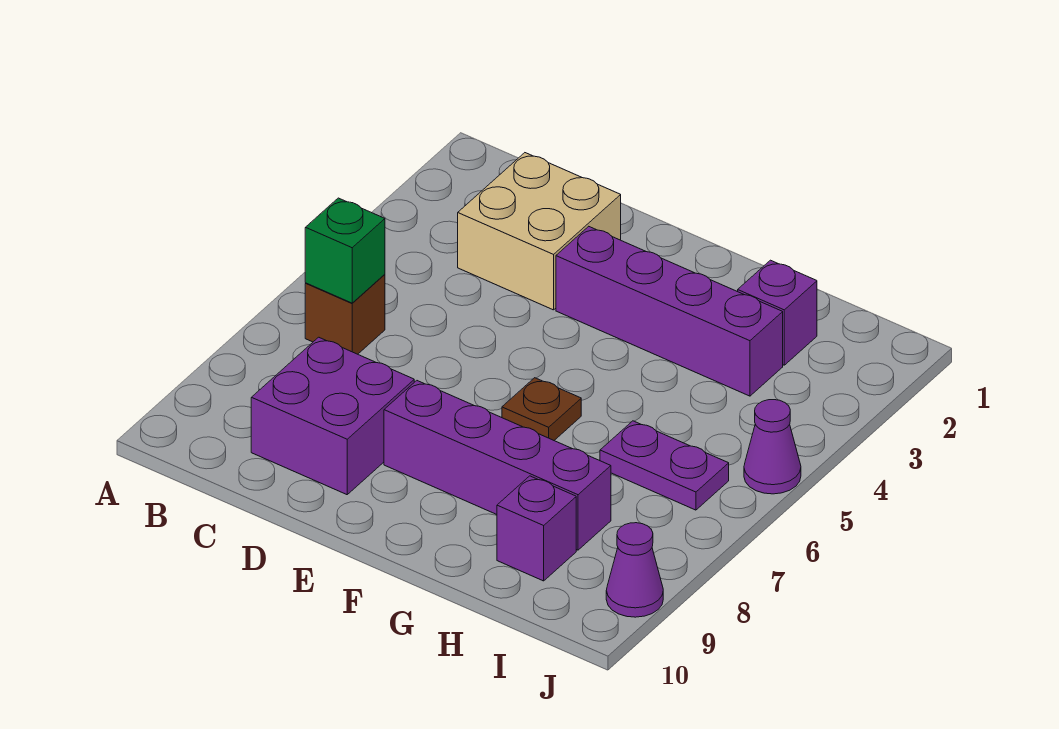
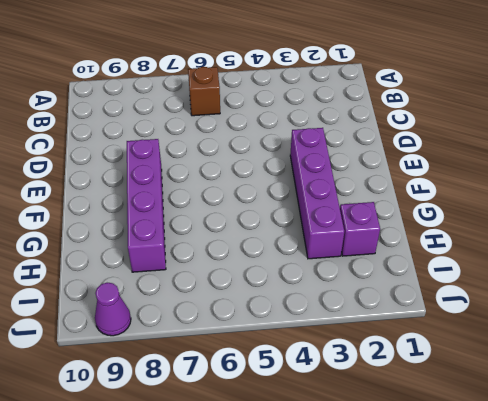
none -> tan brick C2:D3 level 1
none -> purple brick C8:D9 level 1
none -> brown plate F6 level 1

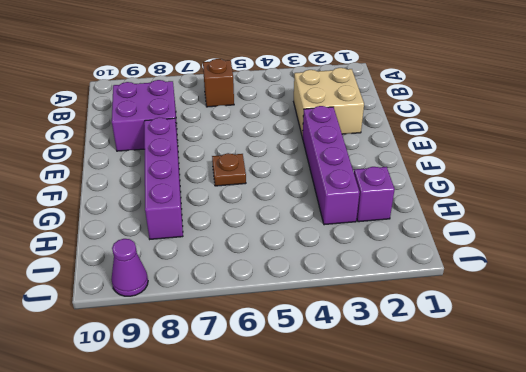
none -> purple plate H6:I6 level 1
none -> purple brick H9 level 1
none -> purple cone J5 level 1

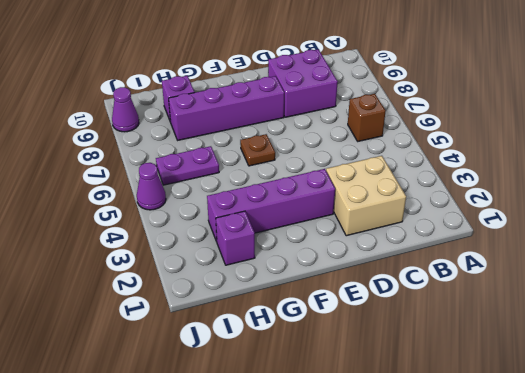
none -> green brick B6 level 2

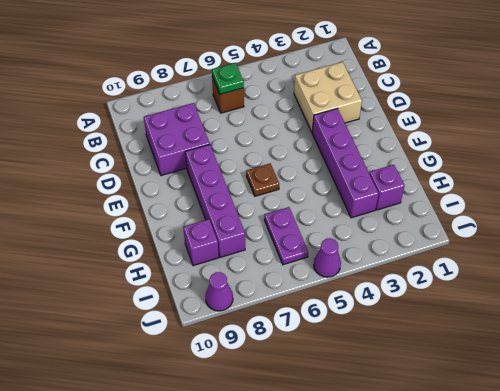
green plate B6 level 2 -> green brick B6 level 2

